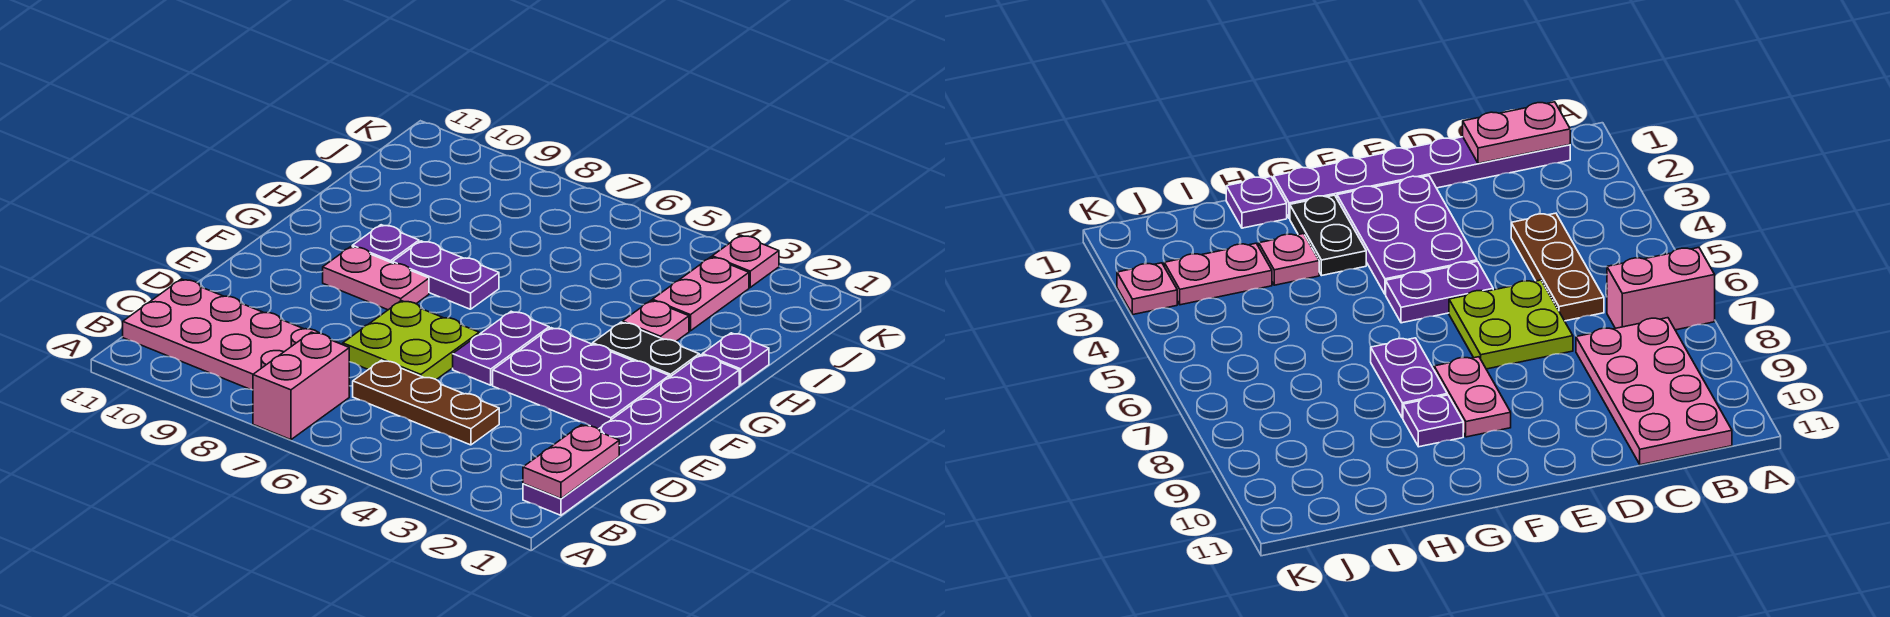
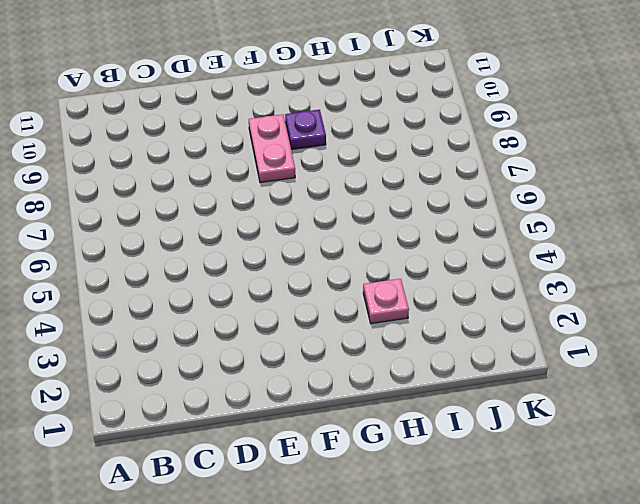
none -> pink brick A7:B7 level 1
none -> purple plate B1:G1 level 1
none -> pink plate B8:C11 level 1

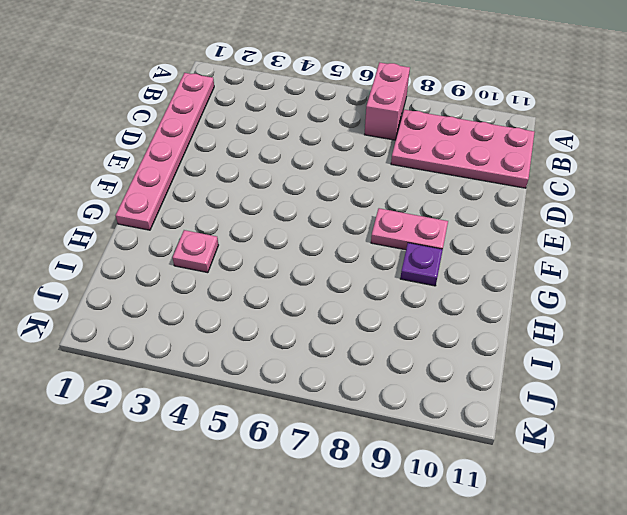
pink plate B1:G1 level 1 -> purple plate B1:G1 level 1
none -> brown plate C4:C6 level 1
none -> lime plate D6:E7 level 1
none -> purple plate E2:F4 level 1

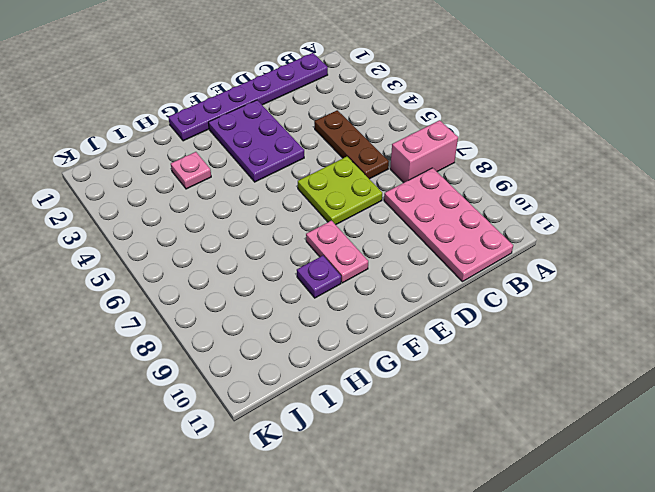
none -> purple plate E5:F5 level 1
none -> black plate G2:G3 level 1
none -> purple plate G7:G8 level 1

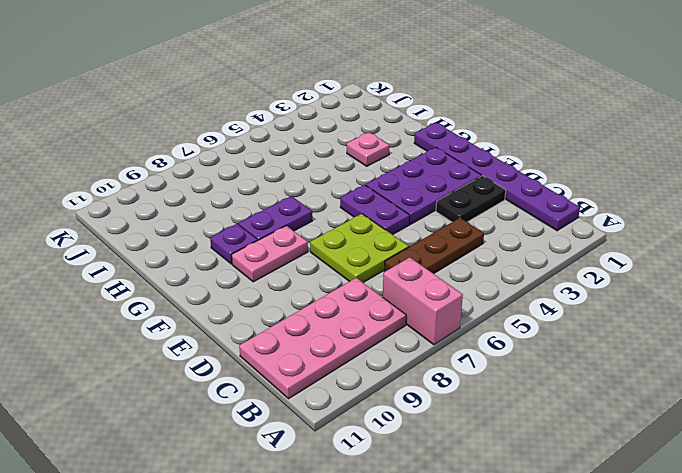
black plate D2:D3 level 1 -> black plate G2:G3 level 1
none -> purple plate H1 level 1
none -> pink plate I3:J3 level 1
none -> pink plate K3 level 1

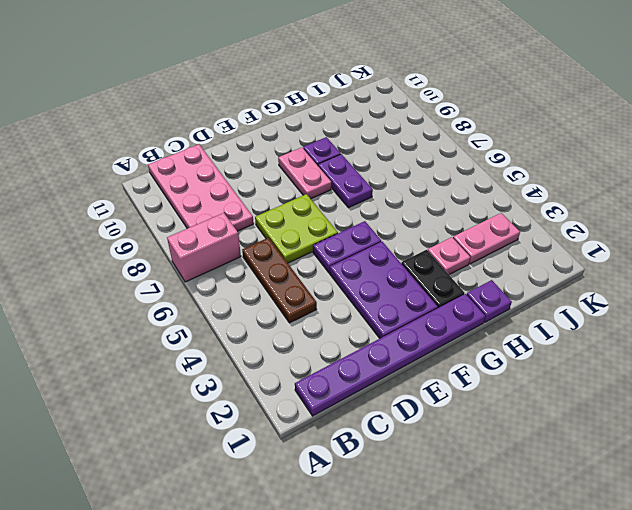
none -> pink plate K3 level 1
none -> pink plate B1:C1 level 2

